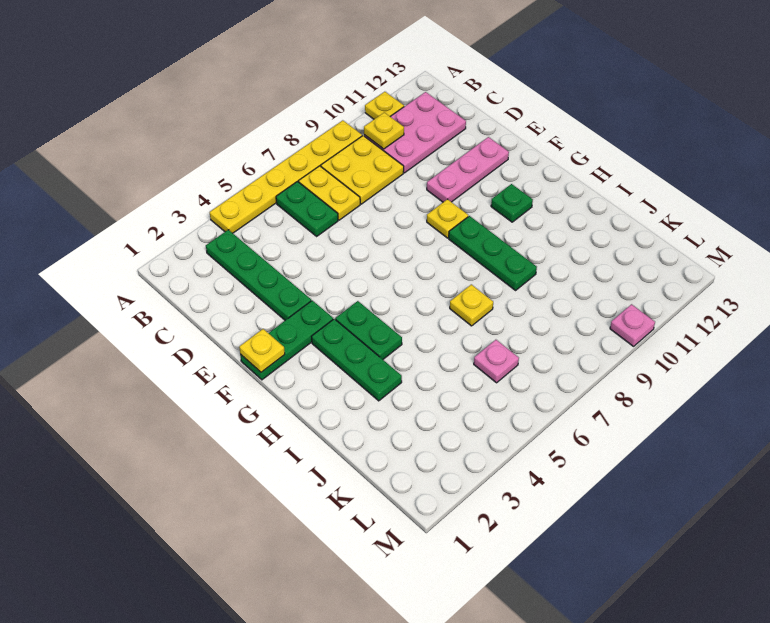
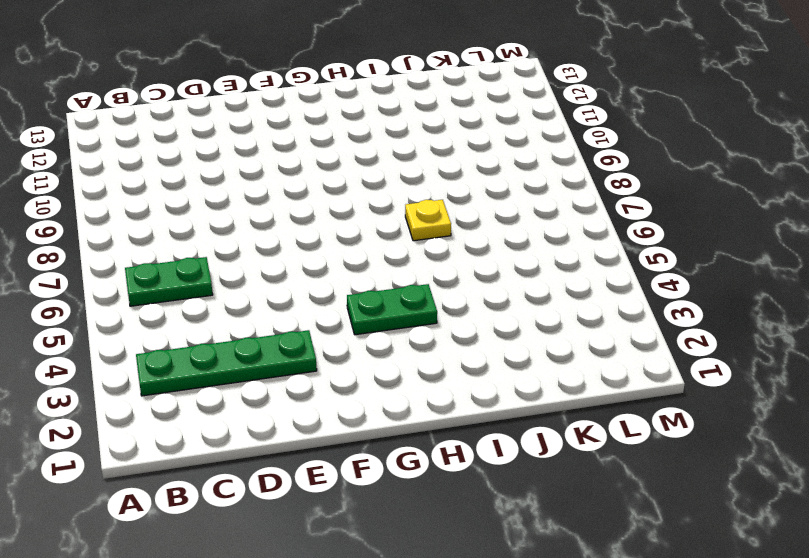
none -> yellow plate A4:A9 level 1
none -> yellow plate A11 level 1
none -> yellow plate B7:C7 level 1

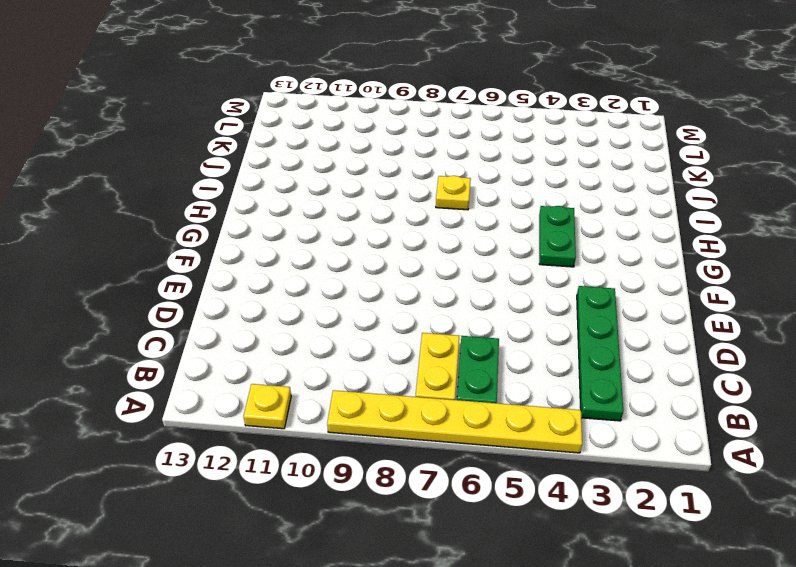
none -> yellow plate B8:C9 level 1
none -> pink plate B10:C12 level 1
none -> pink plate E10:E12 level 1

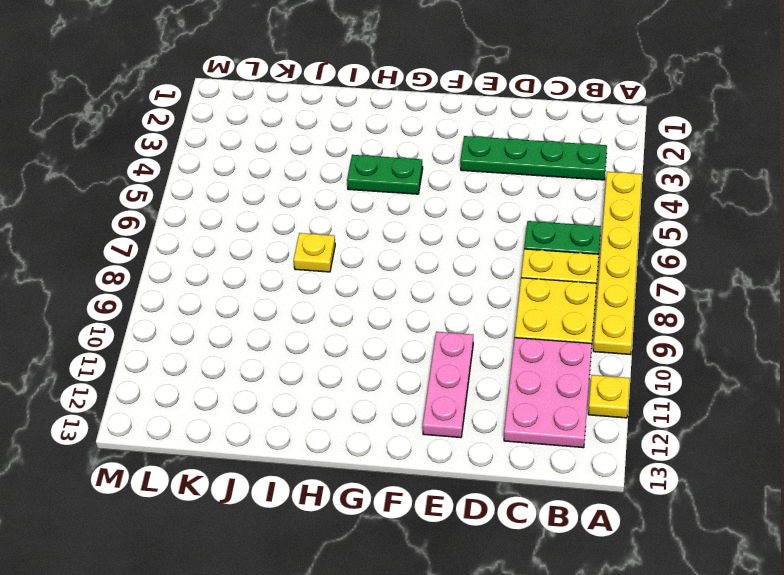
none -> green plate F1:F3 level 1
none -> yellow plate F9 level 1
none -> green plate G3:I3 level 1

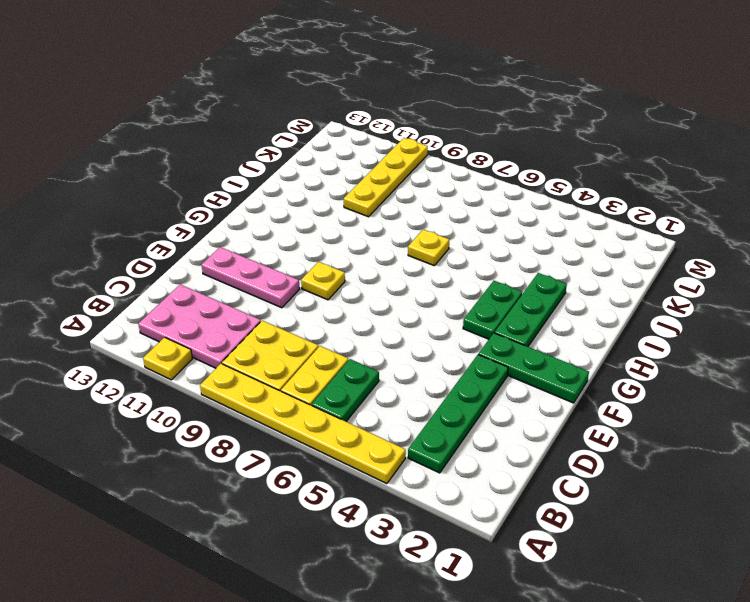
yellow plate J10:M10 level 1 -> pink plate M10 level 1
none -> green plate G9:I9 level 1
none -> green plate G11 level 1
none -> pink plate K6 level 1

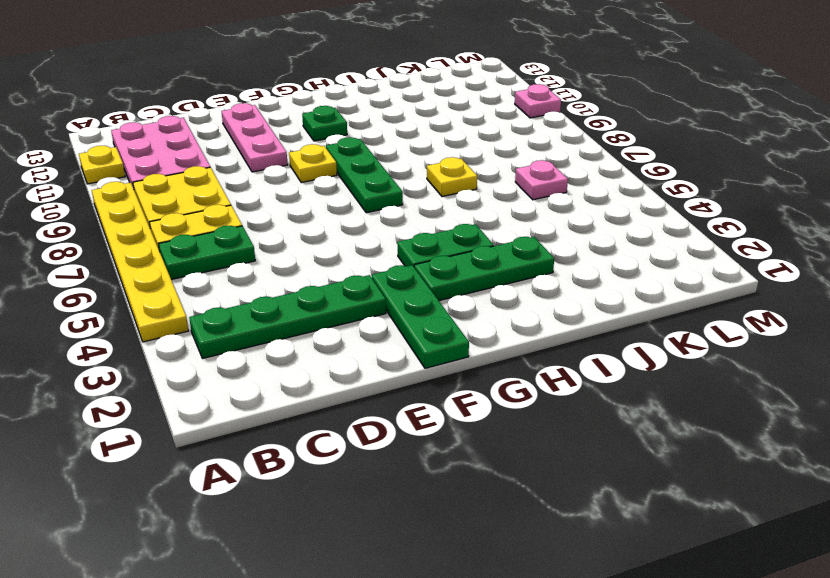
green plate G7:G9 level 1 -> green plate G9:I9 level 1
none -> yellow plate B10 level 2
none -> yellow plate F1 level 2

